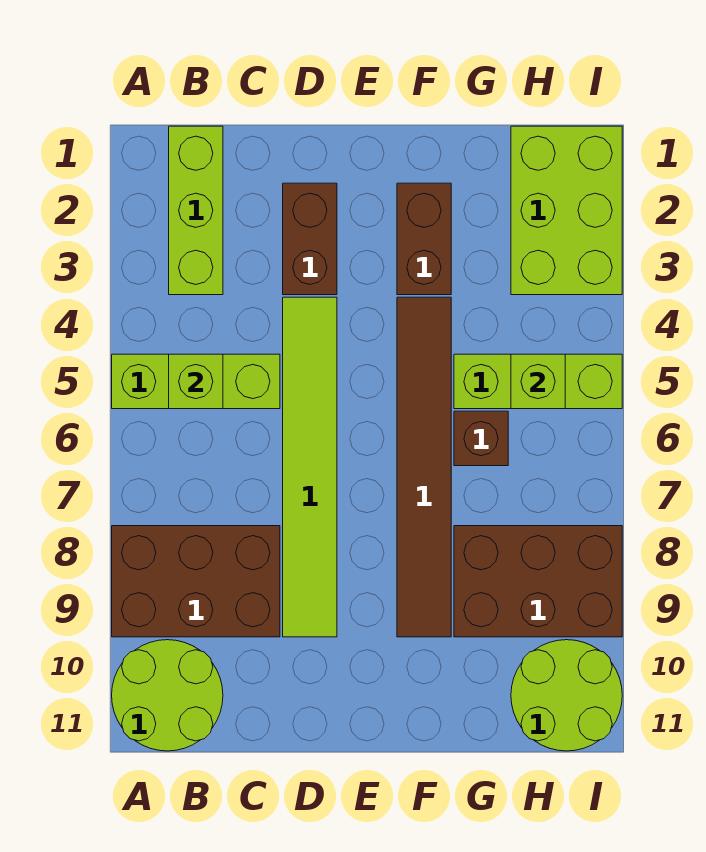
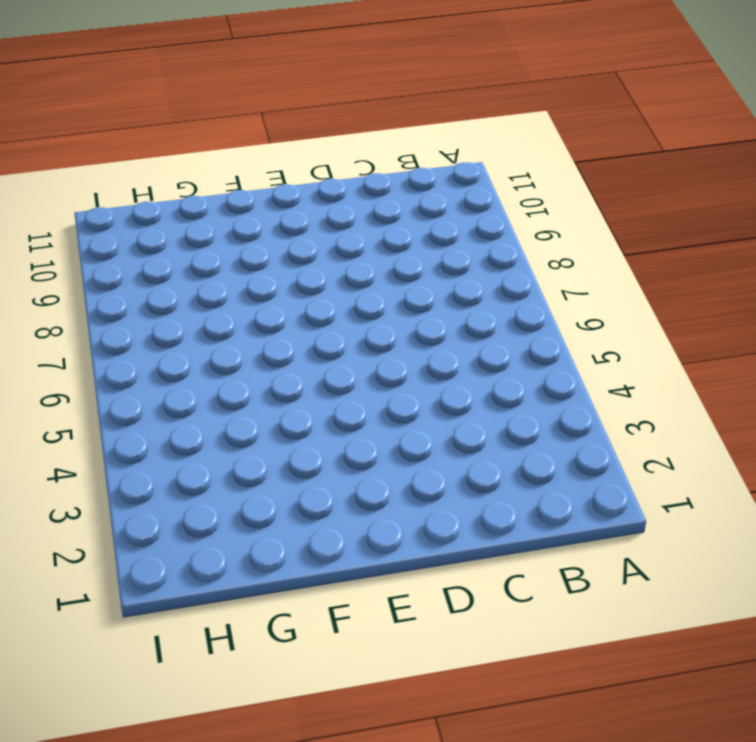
none -> lime brick A5:C5 level 1
none -> brown brick A8:C9 level 1
none -> lime round brick A10:B11 level 1

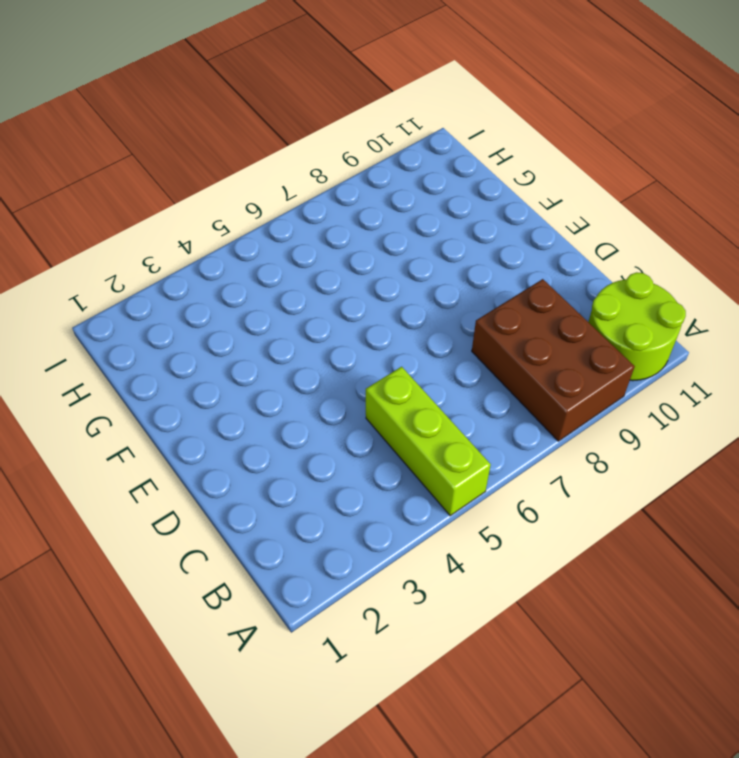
none -> lime brick B1:B3 level 1
none -> brown brick D2:D3 level 1
none -> lime tile D4:D9 level 1

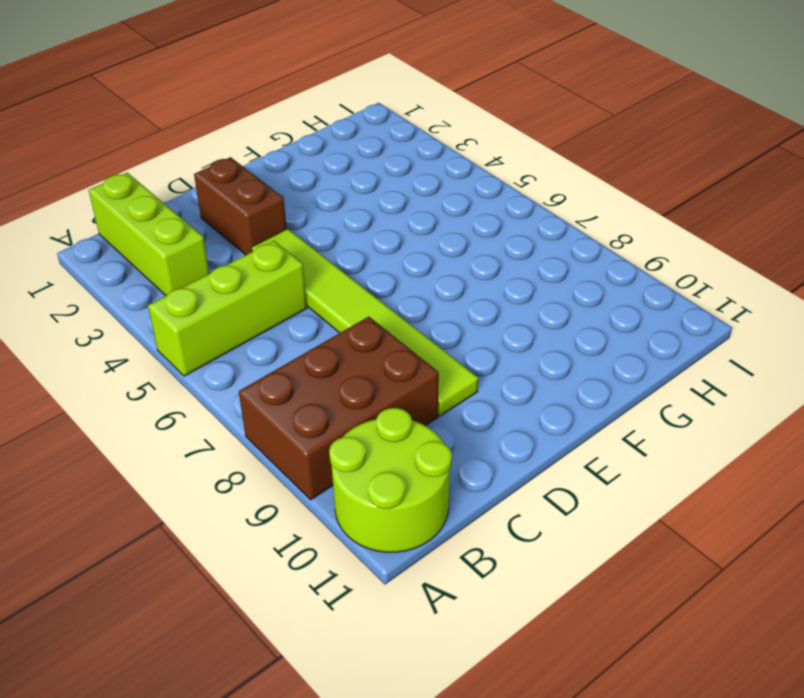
none -> brown brick F2:F3 level 1
none -> brown tile F4:F9 level 1
none -> lime brick G5:I5 level 1

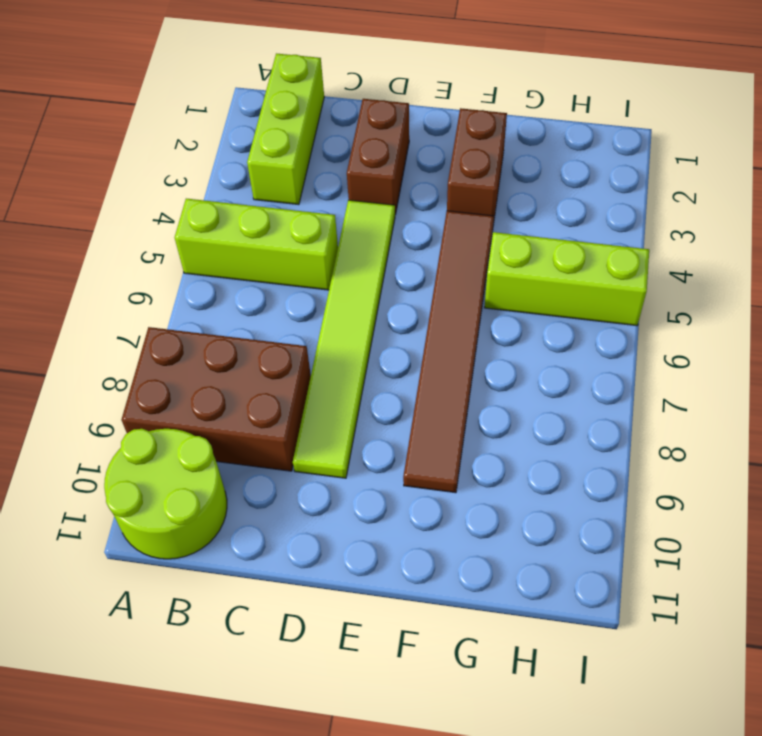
none -> brown brick G6 level 1
none -> brown brick G8:I9 level 1
none -> lime brick H1:I3 level 1

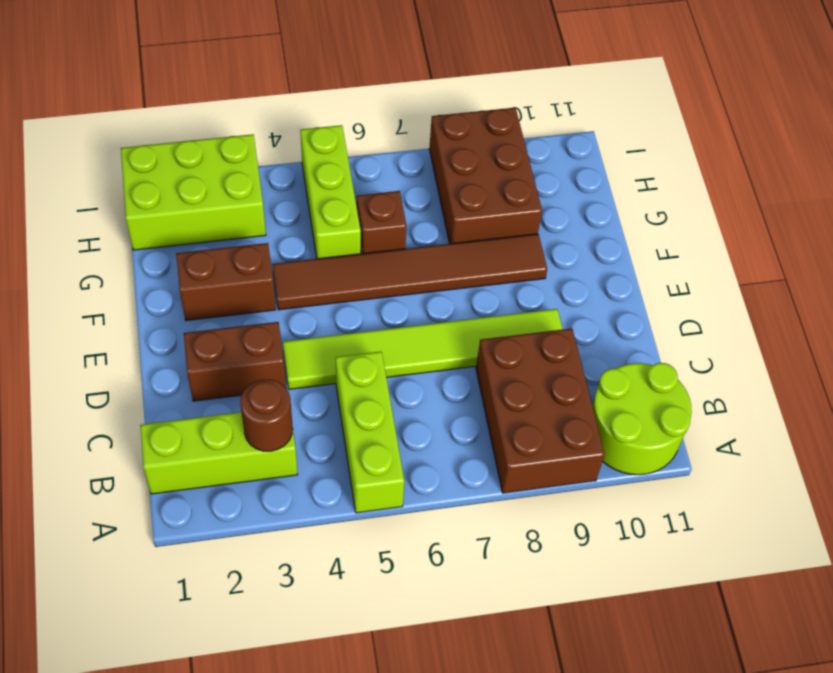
brown round brick B3 level 2 -> none
none -> lime round brick H10:I11 level 1
none -> lime brick B5 level 2
none -> lime brick H5 level 2

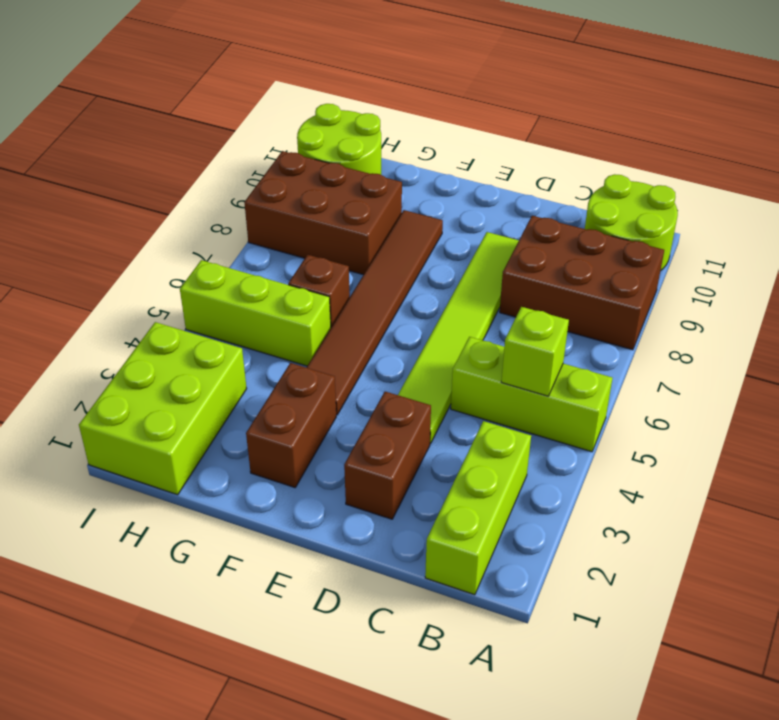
none -> lime brick H5 level 2

